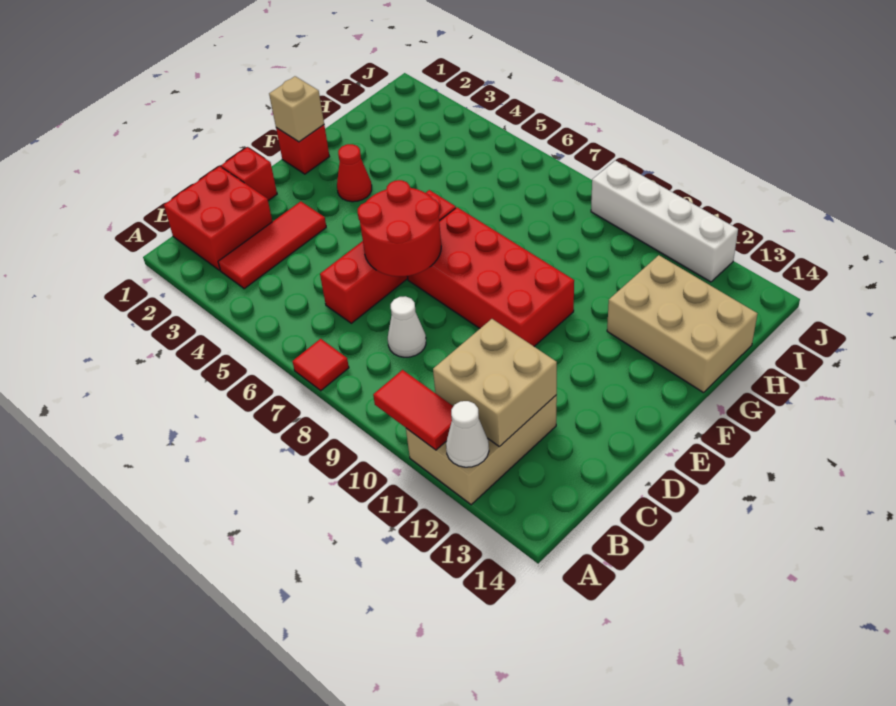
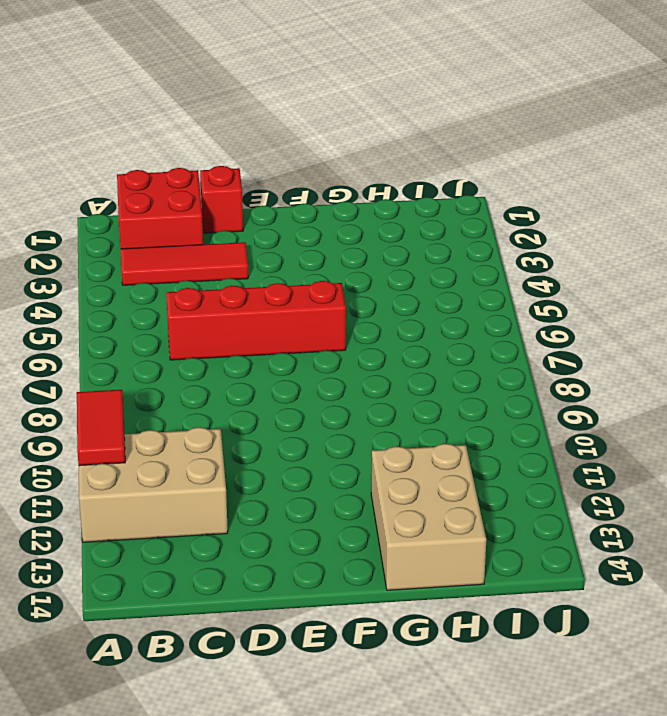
none -> red tile A7 level 1
none -> white cone C8 level 1
none -> red brick E7:F10 level 1

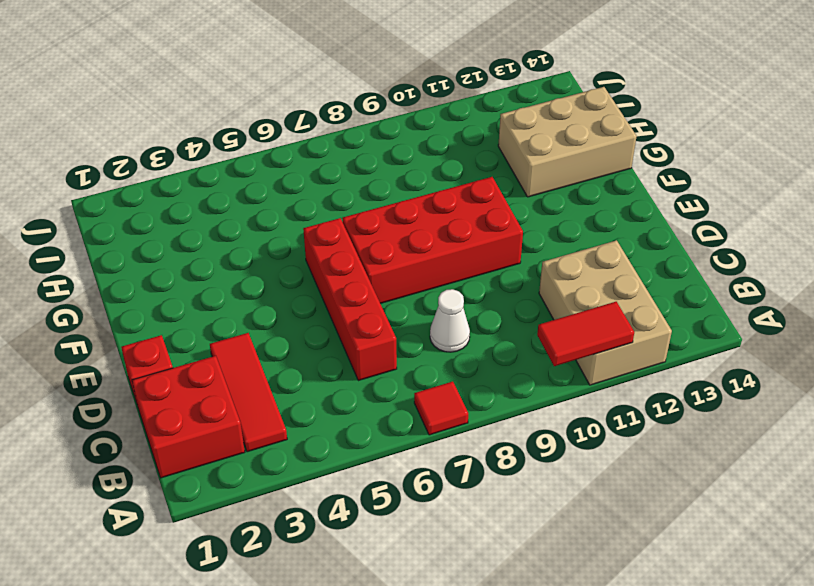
none -> red brick F1 level 1
none -> red cone F3 level 1
none -> white brick J9:J12 level 1

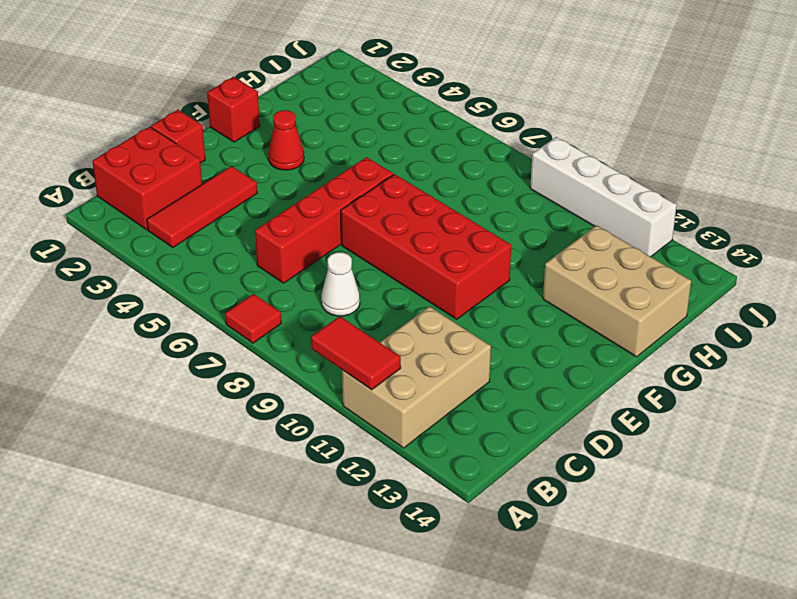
none -> white cone A12 level 2
none -> tan brick B11:C12 level 2
none -> red round brick D6:E7 level 2

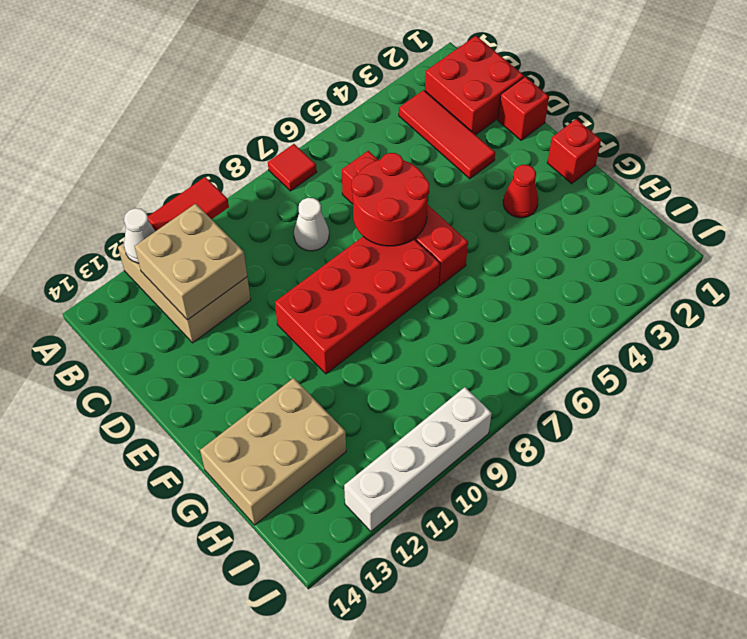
none -> tan brick F1 level 2

